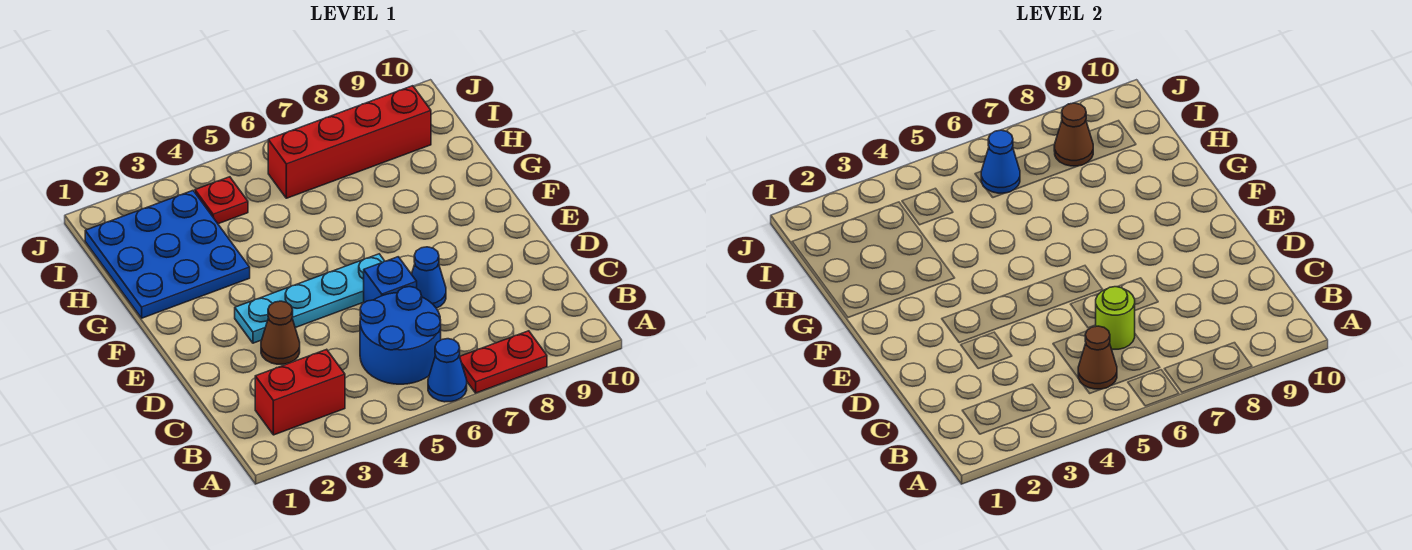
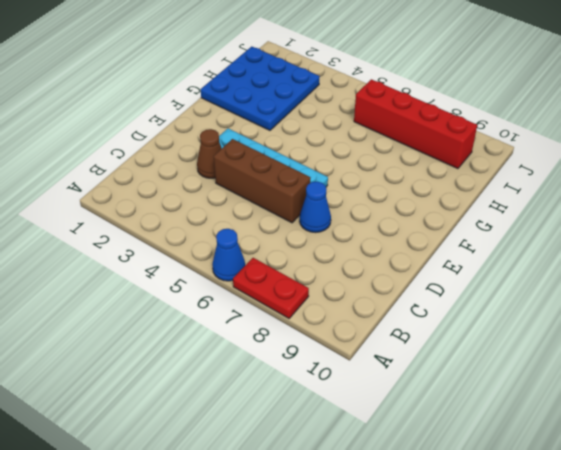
brown brick D4:D6 level 1 -> blue brick D6 level 1
none -> red brick B2:B3 level 1
none -> blue round brick B5:C6 level 1
none -> red plate I4 level 1

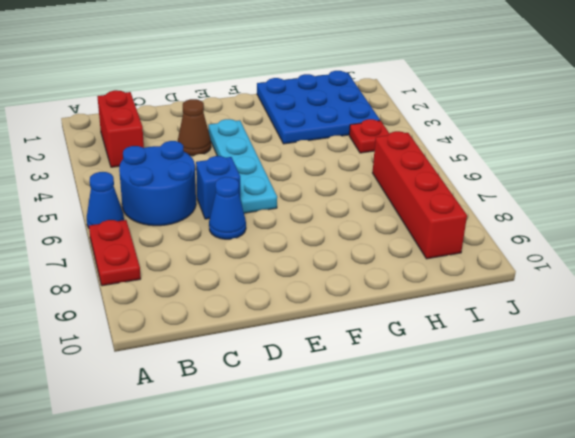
none -> brown cone B5 level 2
none -> lime round brick C6 level 2
none -> blue cone I6 level 2

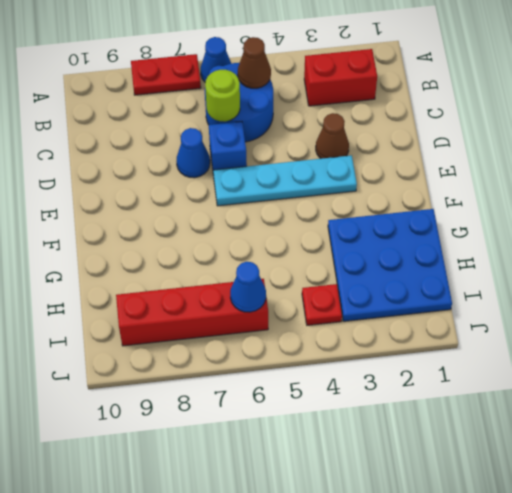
none -> brown cone I8 level 2

